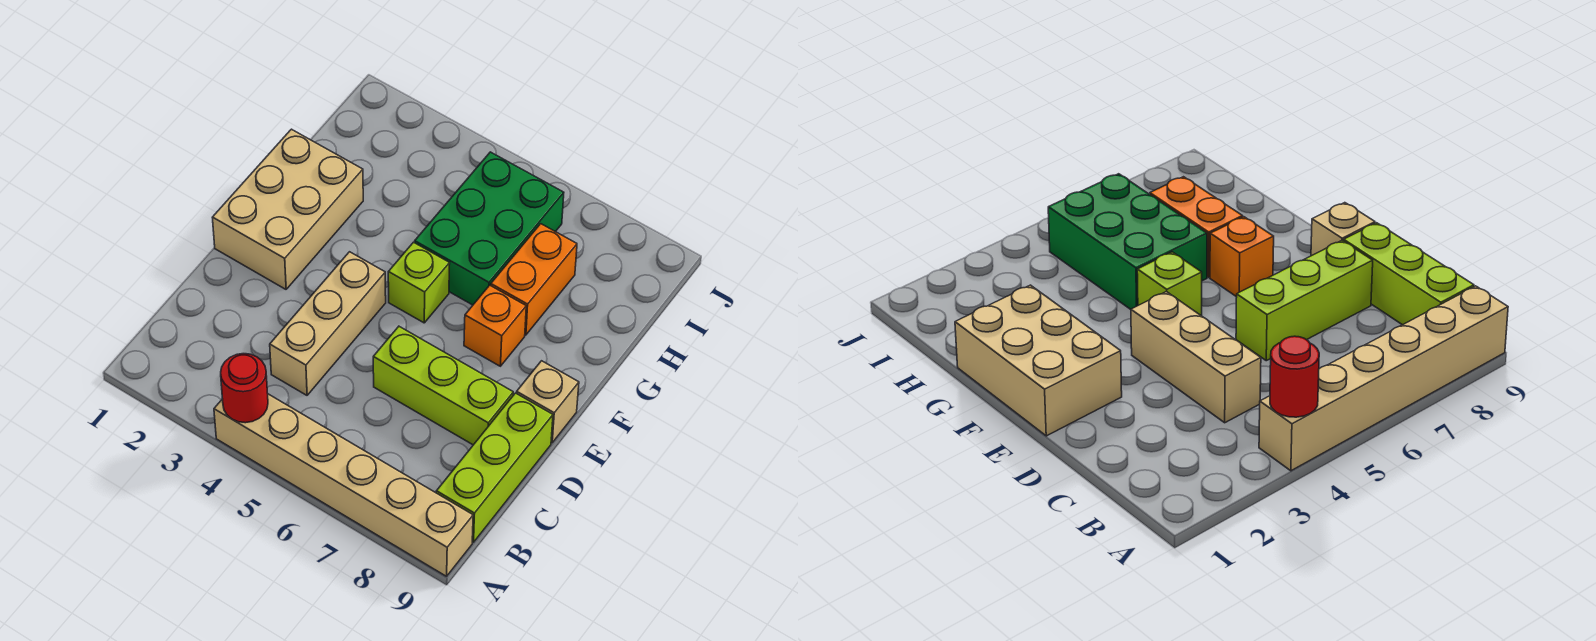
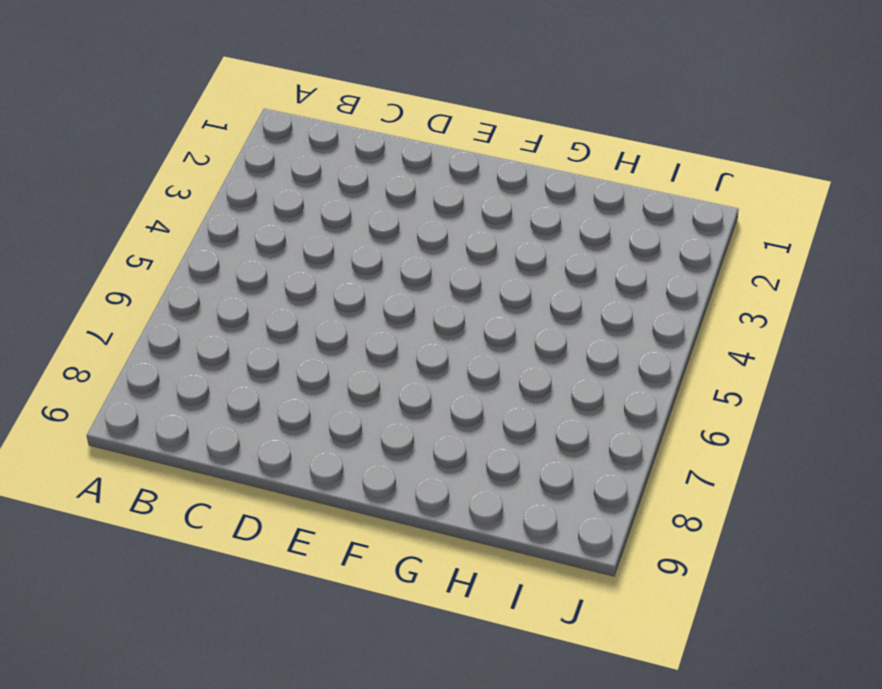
none -> tan brick A4:A9 level 1
none -> lime brick B9:D9 level 1

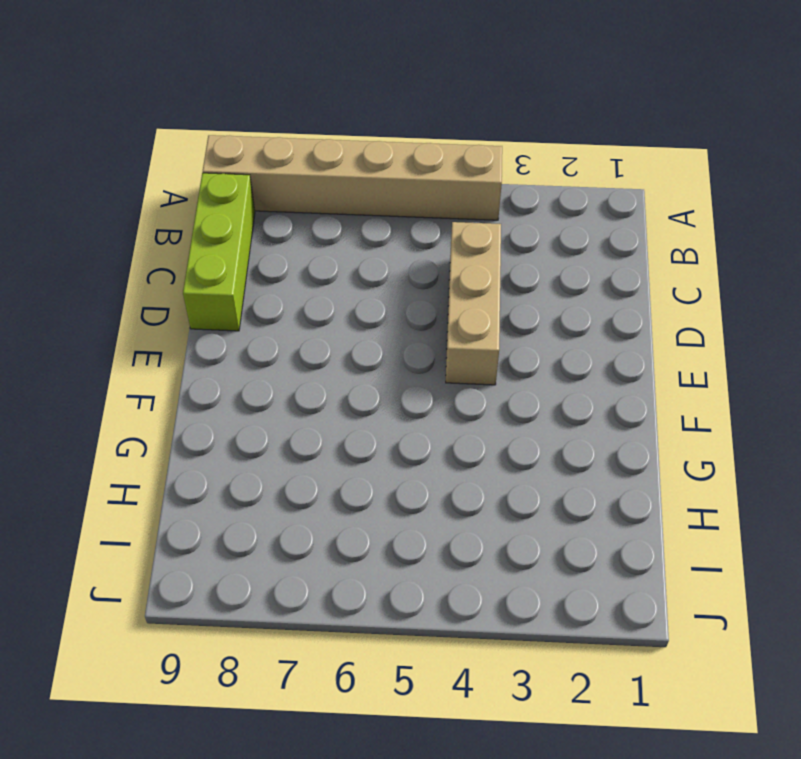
none -> lime brick D6:D8 level 1
none -> tan brick E1:G2 level 1

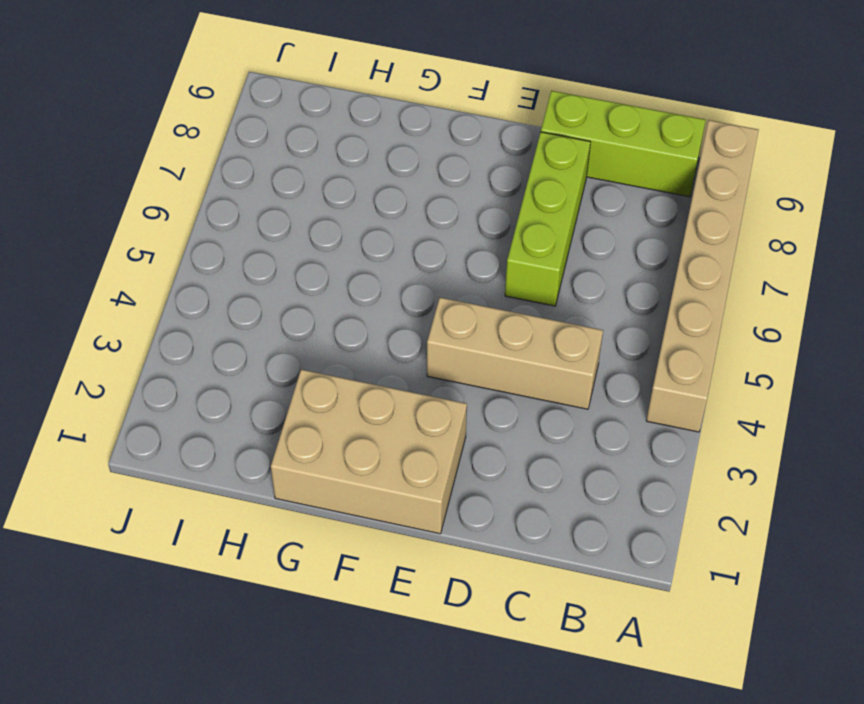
none -> tan brick E9 level 1
none -> lime brick F5 level 1

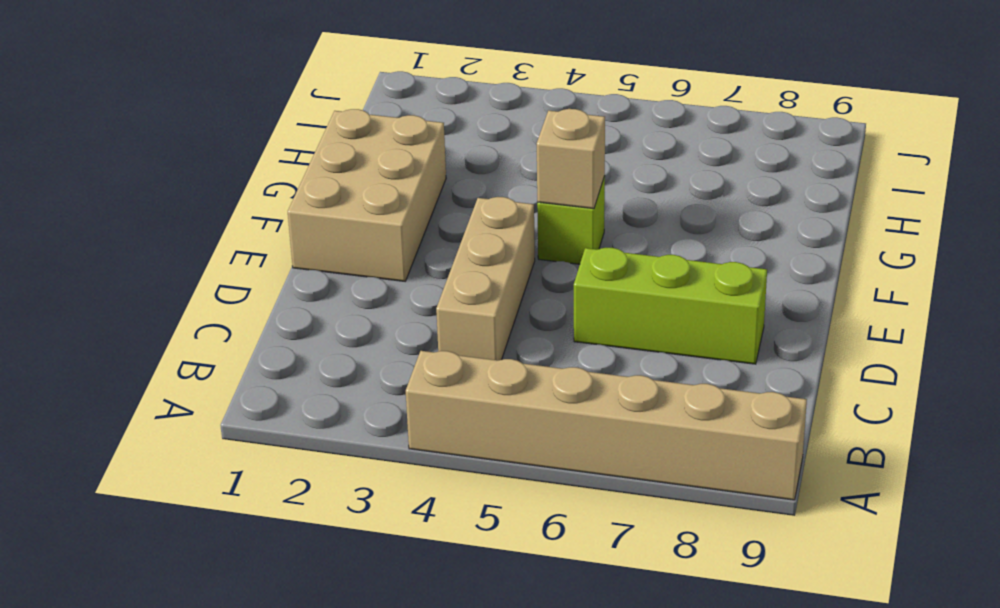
tan brick F5 level 2 -> tan brick E9 level 1
none -> lime brick B9:D9 level 1
none -> orange brick F7 level 1

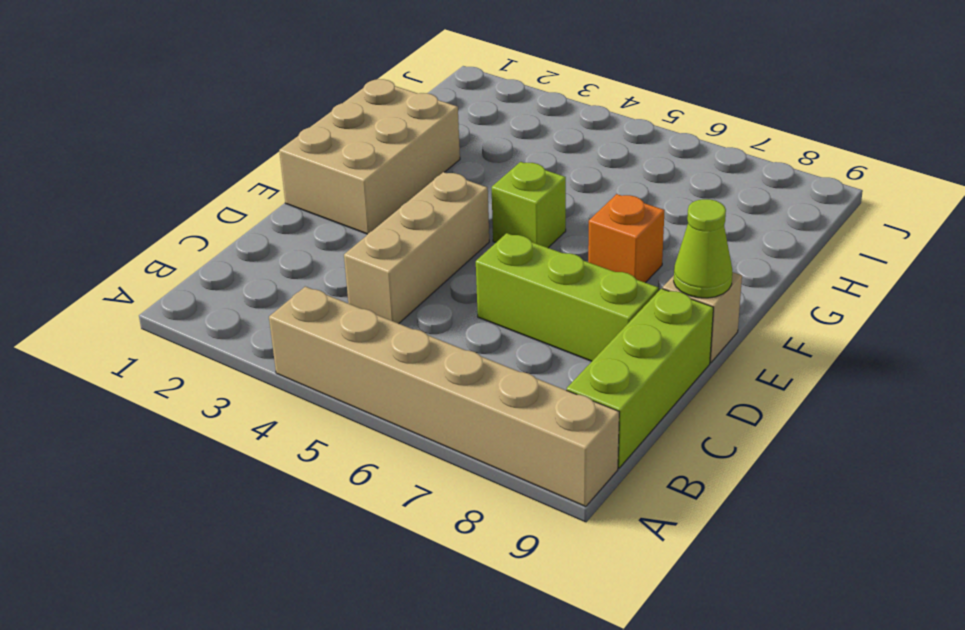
lime cone E9 level 2 -> none
none -> green brick G5:I6 level 1
none -> orange brick G7:H7 level 1

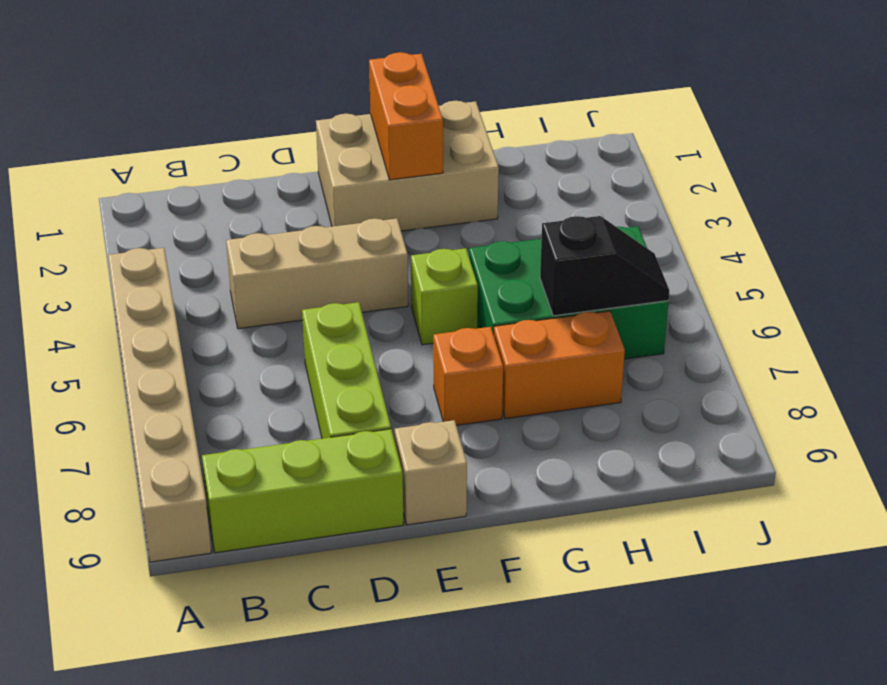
orange brick F1:F2 level 2 -> none
black slope H6:I6 level 2 top H -> none
none -> red round brick A4 level 2

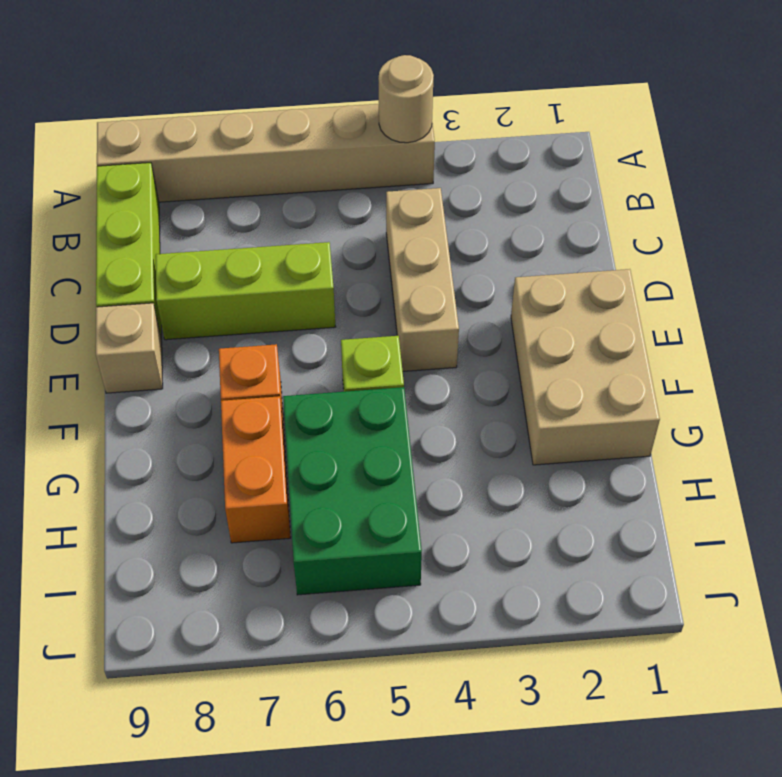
tan round brick A4 level 2 -> red round brick A4 level 2

